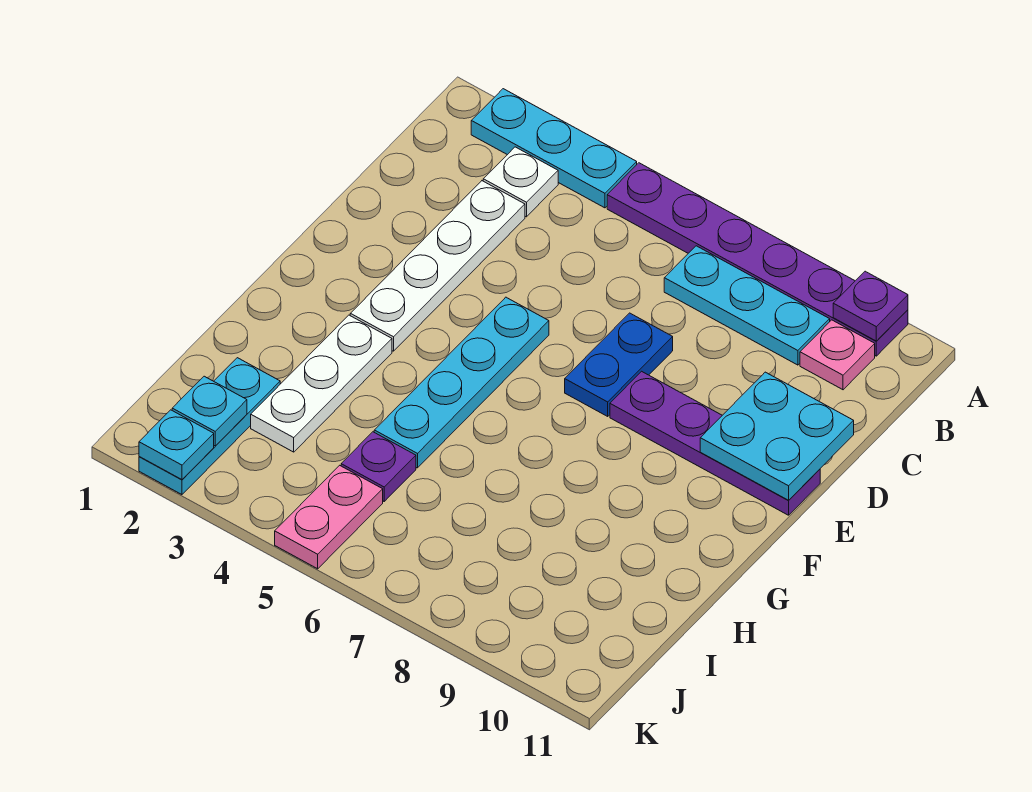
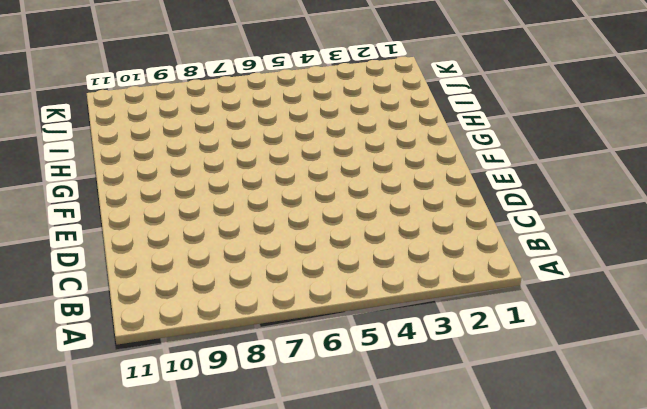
none -> cyan plate A2:A4 level 1
none -> purple plate A5:A10 level 1
none -> white plate B3 level 1

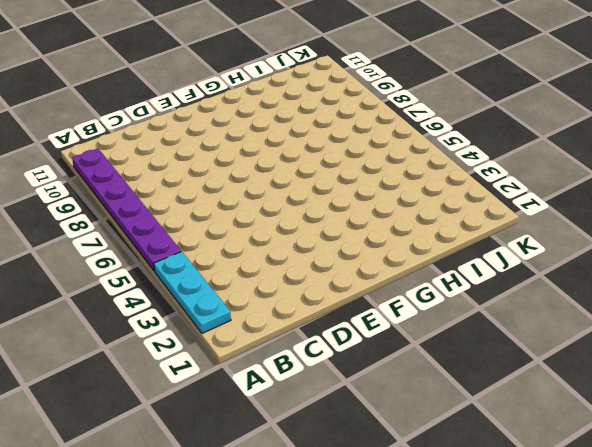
none -> white plate B3 level 1
none -> cyan plate B7:B9 level 1
none -> pink plate B10 level 1

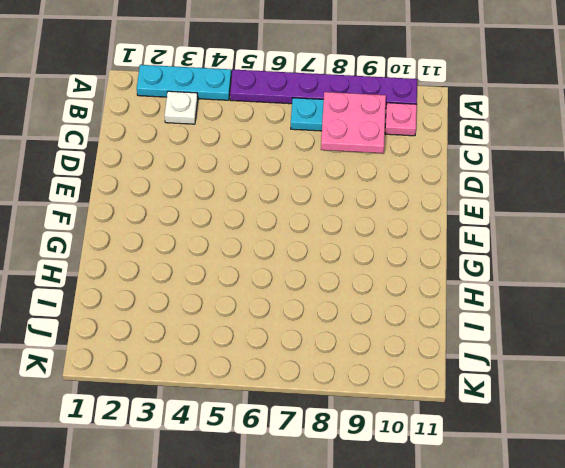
pink plate B8:C9 level 2 -> none
none -> white plate C3:F3 level 1
none -> blue plate D7:E7 level 1
none -> cyan plate E5:H5 level 1

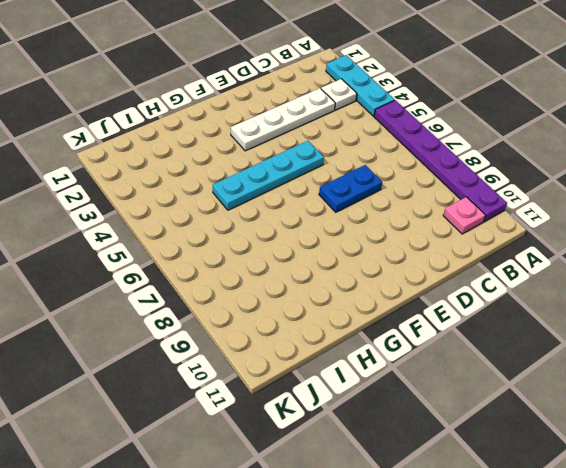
none -> cyan plate B7:B9 level 1
none -> purple plate E8:E11 level 1
none -> white plate G3:I3 level 1

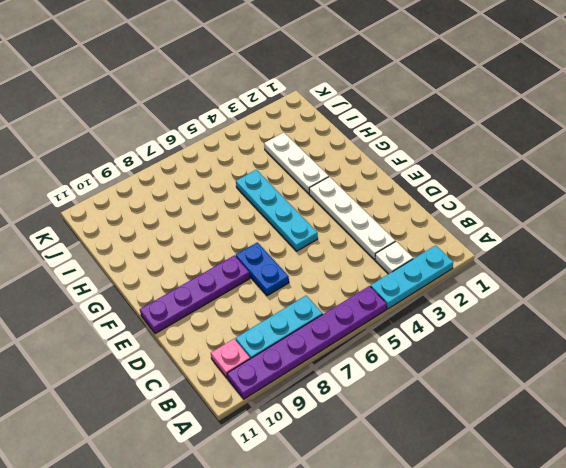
none -> cyan plate I2:K2 level 1
none -> purple plate I5 level 1
none -> pink plate J5:K5 level 1

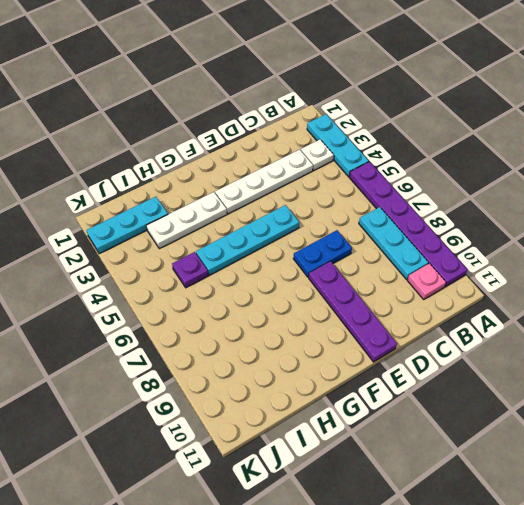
none -> pink plate J5:K5 level 1
none -> purple plate A10 level 2
none -> cyan plate D10:E11 level 2

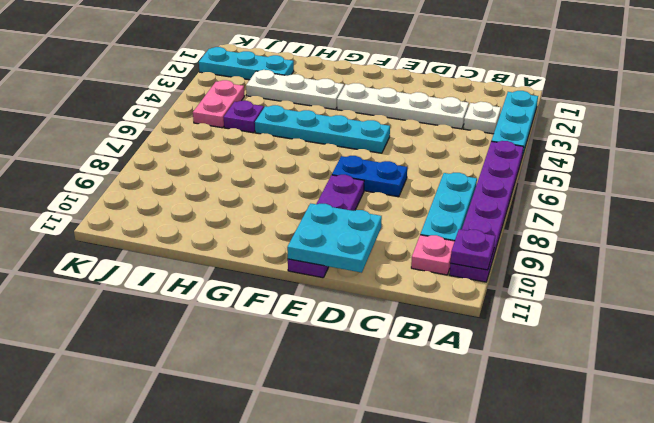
pink plate J4:J5 level 1 -> pink plate J5:K5 level 1
none -> cyan plate J2 level 2
none -> cyan plate K2 level 2

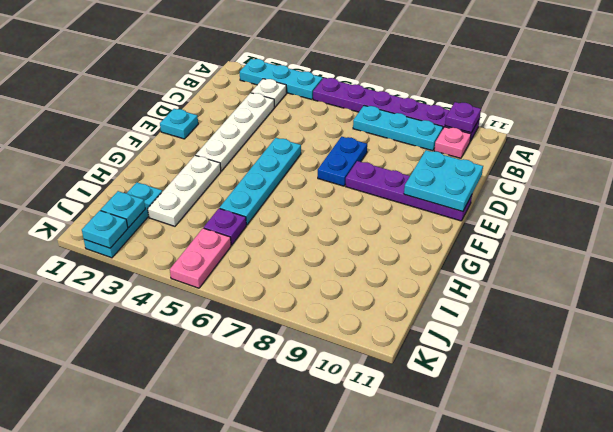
cyan plate E1 level 1 -> none

